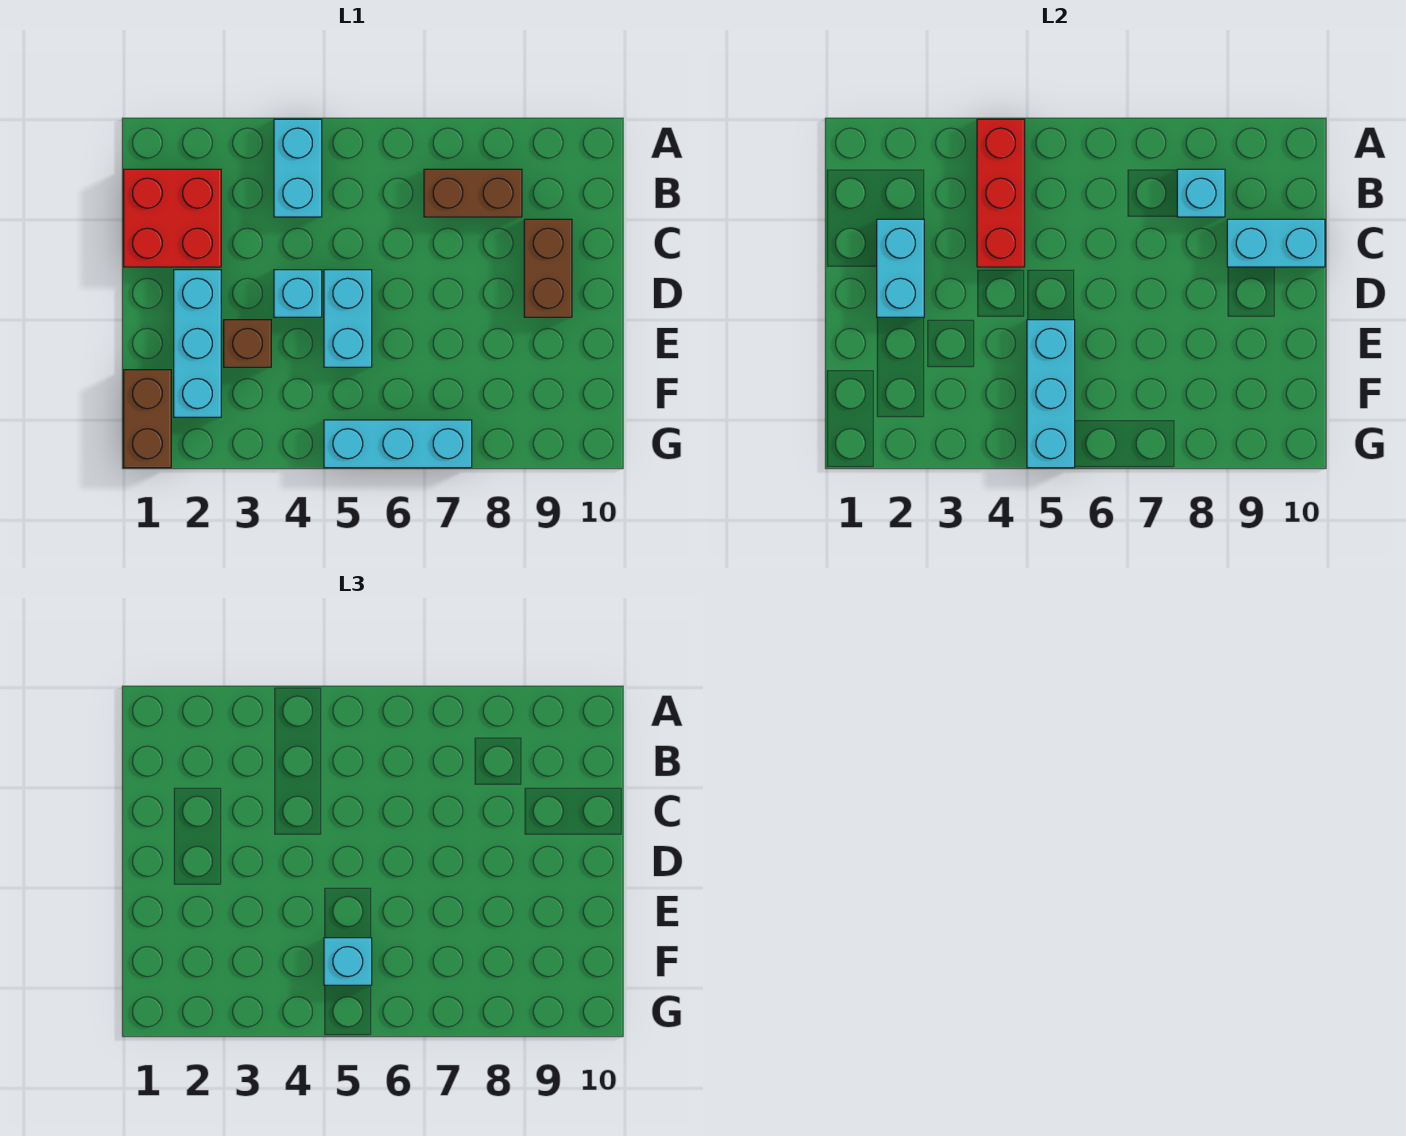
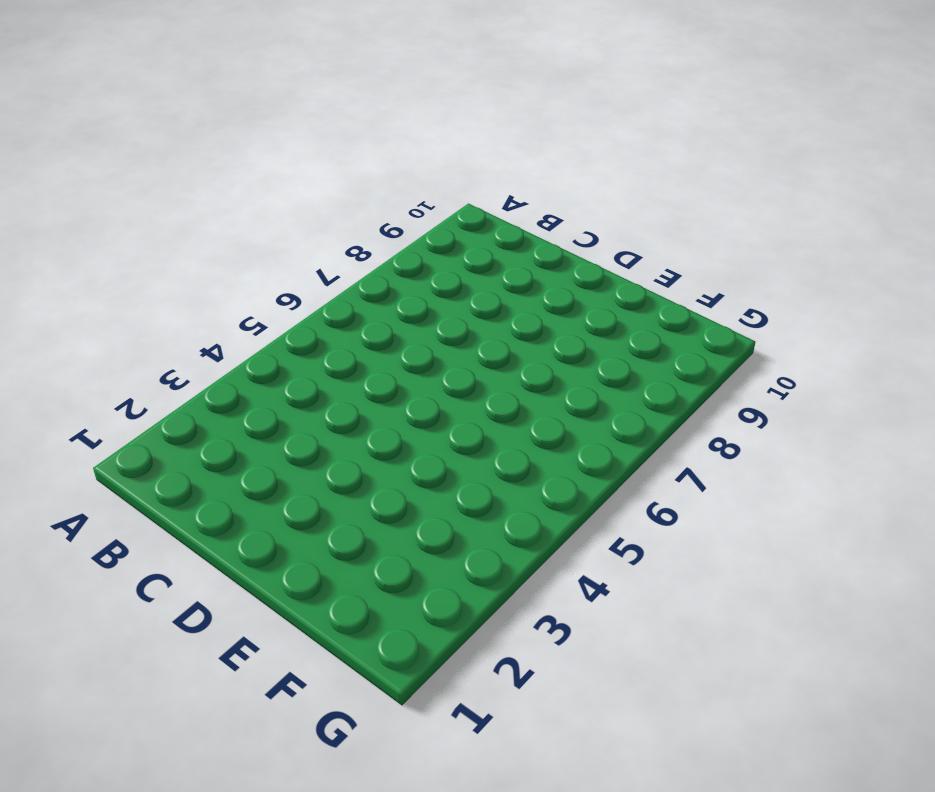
none -> cyan brick A4:B4 level 1
none -> red brick B1:C2 level 1
none -> brown brick B7:B8 level 1

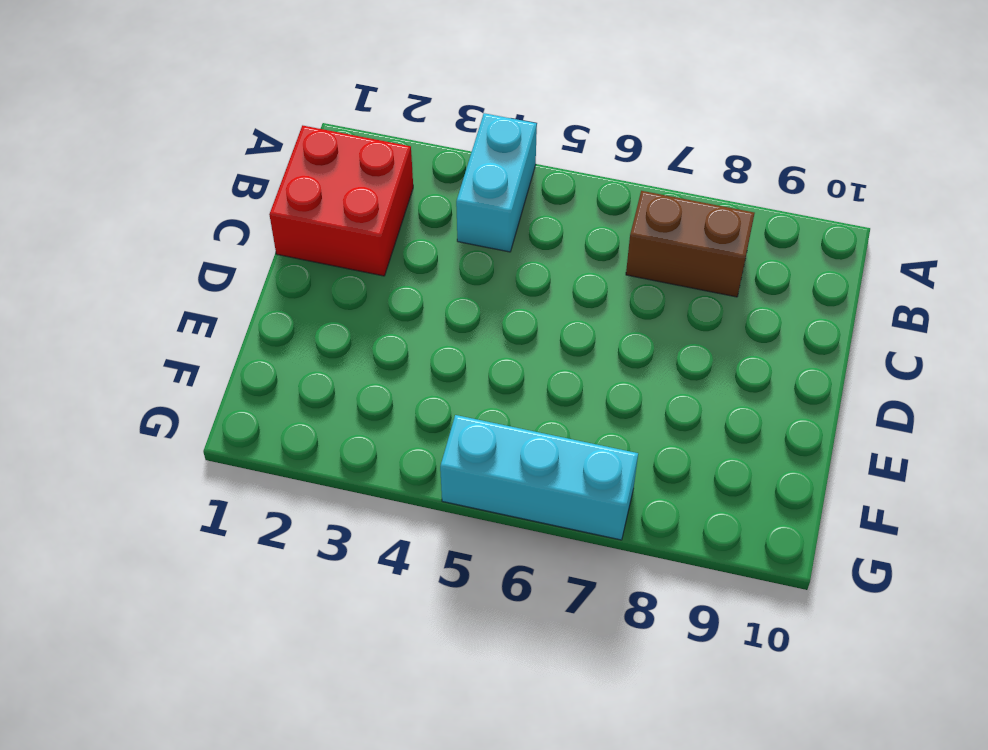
none -> brown brick C9:D9 level 1
none -> cyan brick D2:F2 level 1
none -> cyan brick D4 level 1

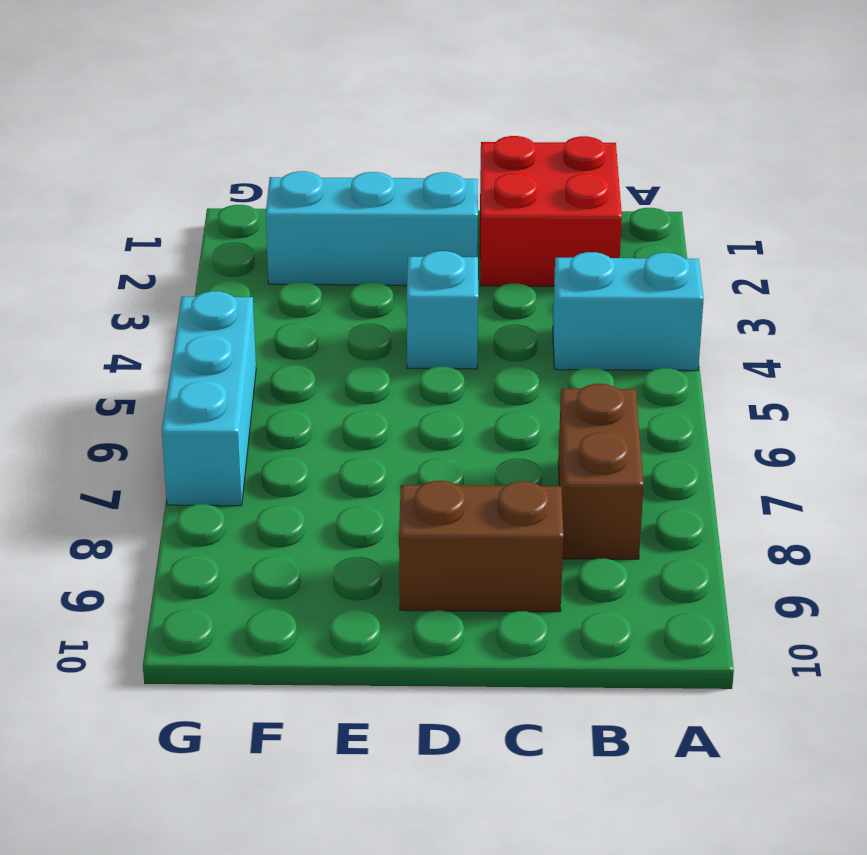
none -> cyan brick D5:E5 level 1
none -> brown brick E3 level 1
none -> brown brick F1:G1 level 1

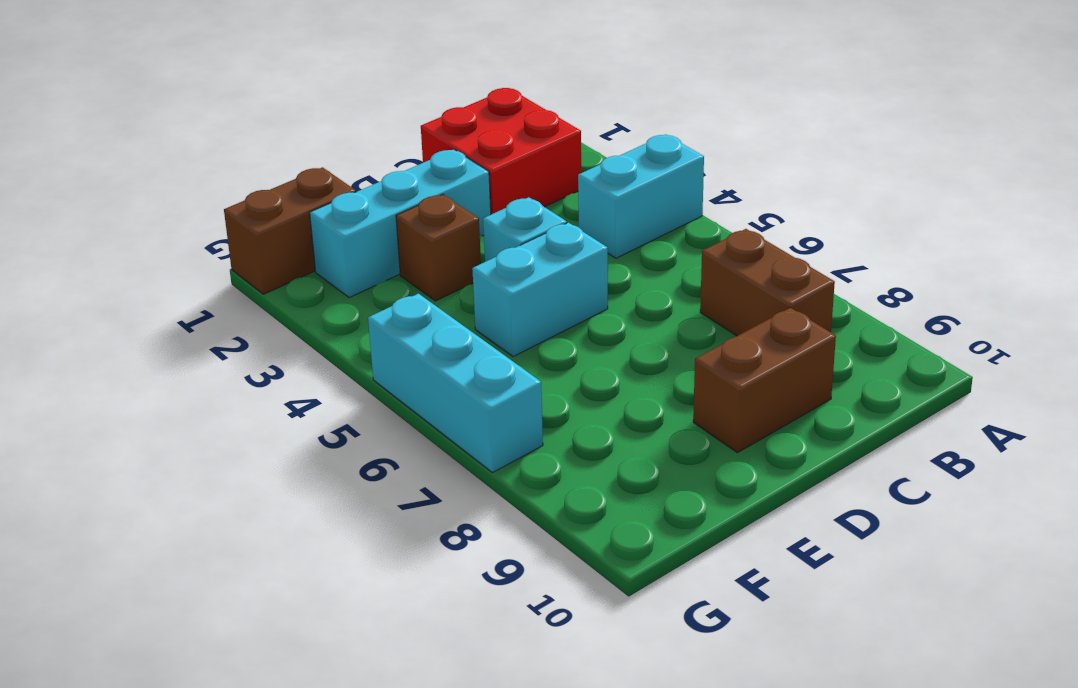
none -> red brick A4:C4 level 2
none -> cyan brick B8 level 2
none -> cyan brick C2:D2 level 2

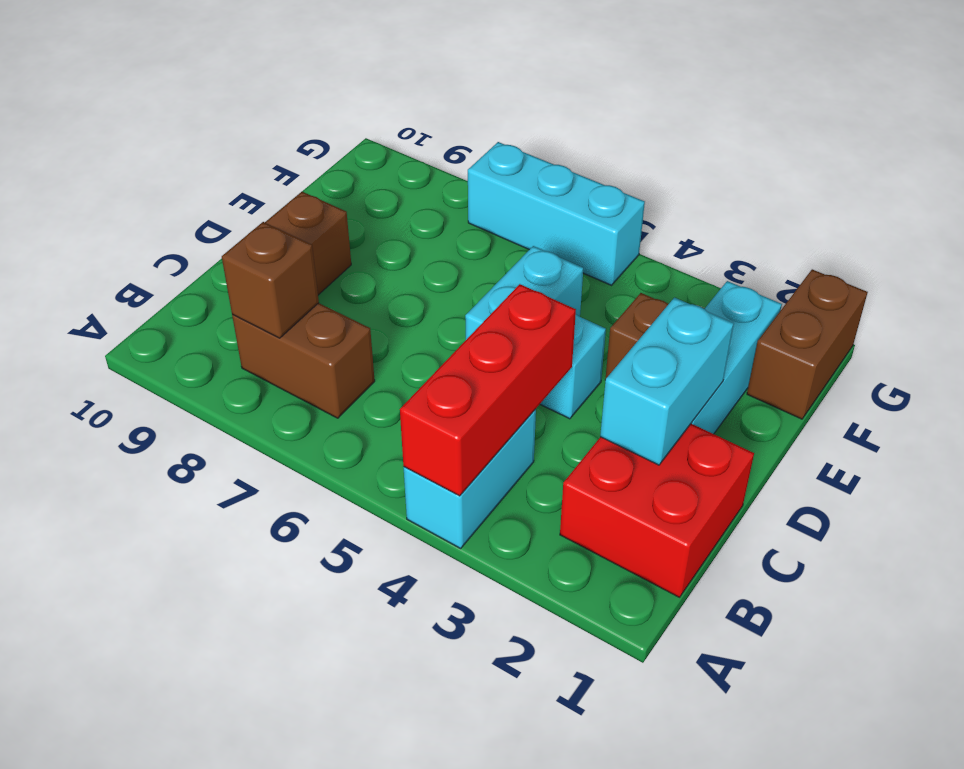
brown brick B8 level 2 -> cyan brick B8 level 2
none -> cyan brick C9:C10 level 2
none -> cyan brick E5:G5 level 2
none -> cyan brick F5 level 3

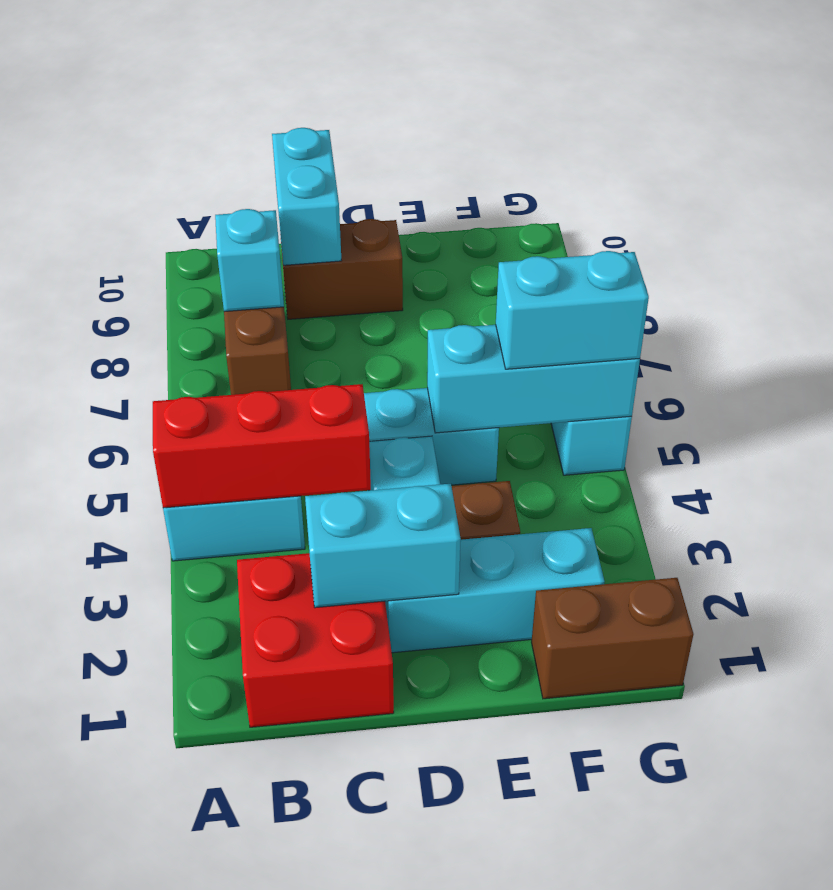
cyan brick F5:G5 level 3 -> cyan brick F5 level 3

